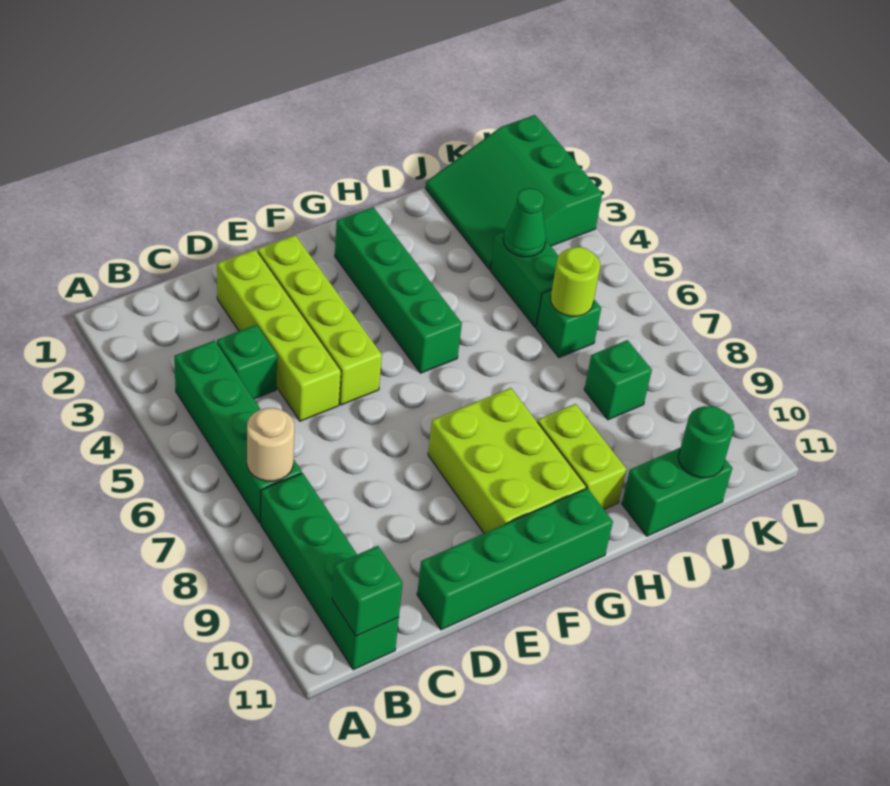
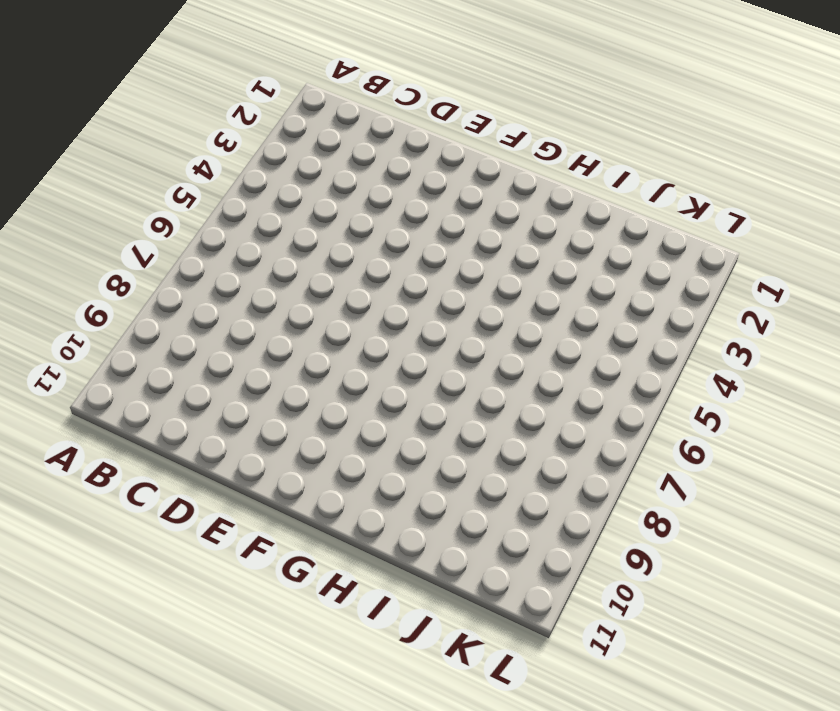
none -> green brick B4:B7 level 1
none -> green brick B8:B11 level 1
none -> green brick C4 level 1

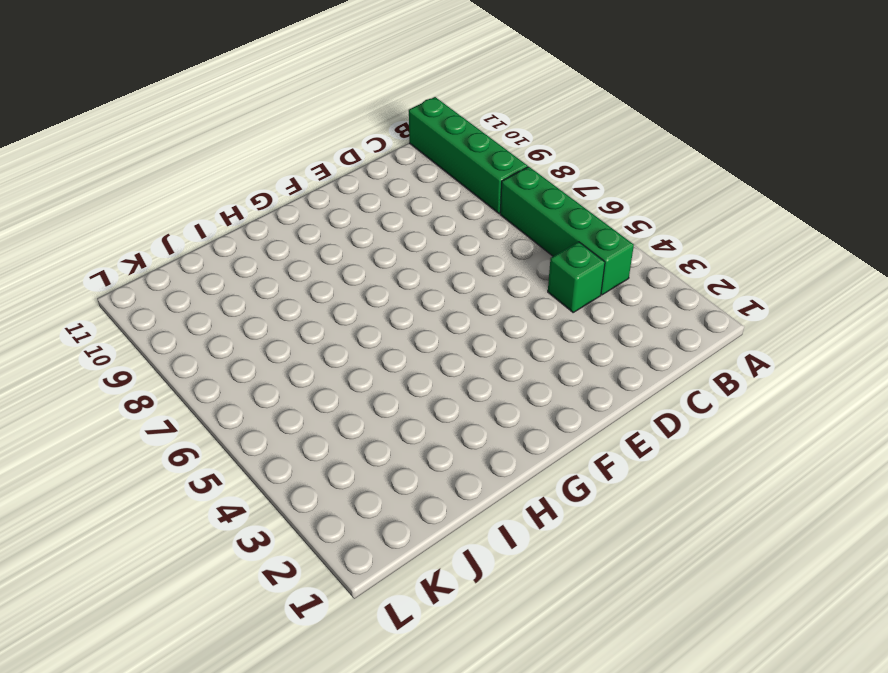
none -> lime brick D2:D5 level 1
none -> green brick D11:G11 level 1
none -> lime brick E2:E5 level 1

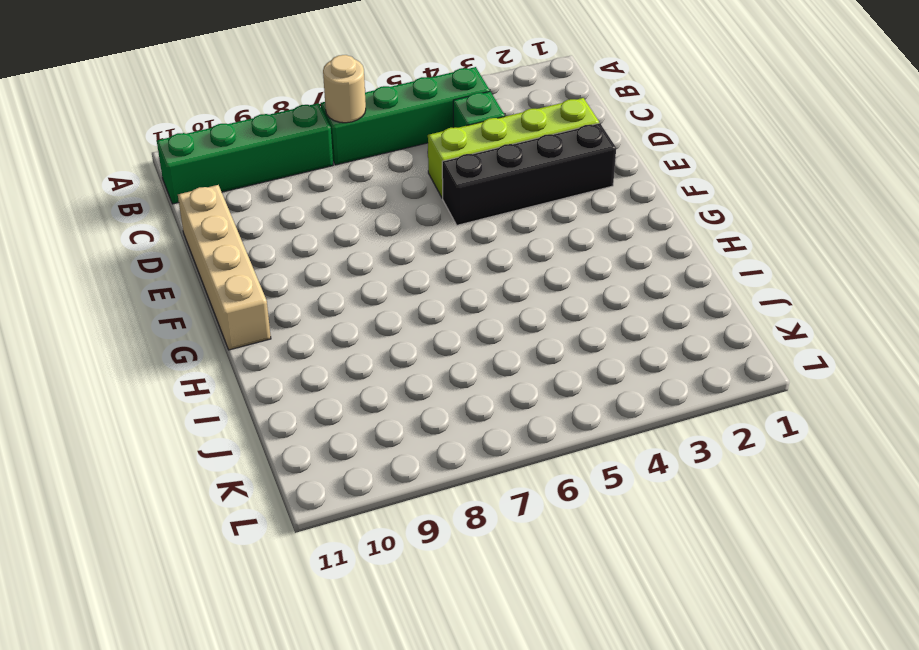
tan brick D11:G11 level 1 -> green brick D11:G11 level 1
black brick E2:E5 level 1 -> lime brick E2:E5 level 1
none -> lime brick F8:G10 level 1
none -> green brick G2:G5 level 1
none -> lime brick H9:H10 level 1

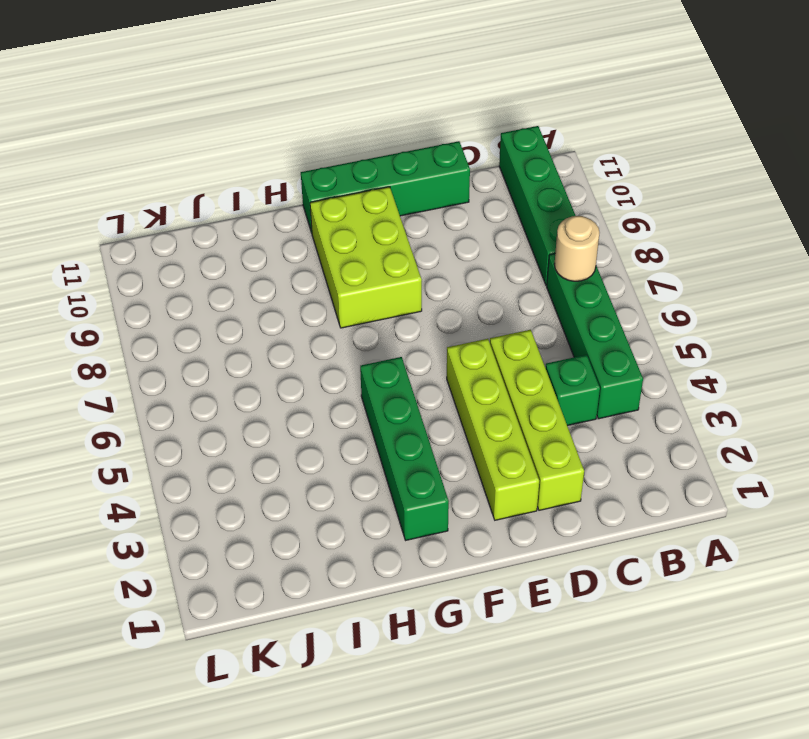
none -> lime brick H9:H10 level 1
none -> green brick I11:J11 level 1
none -> green slope J1:L3 level 1 top L

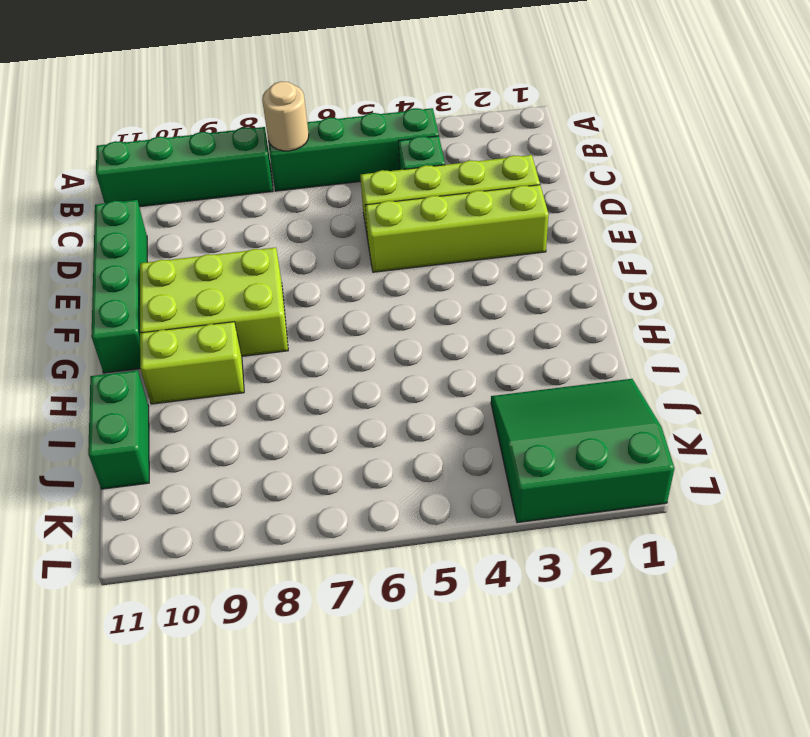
none -> green brick G2:G5 level 1
none -> green brick J4:J5 level 1
none -> green brick J6 level 1

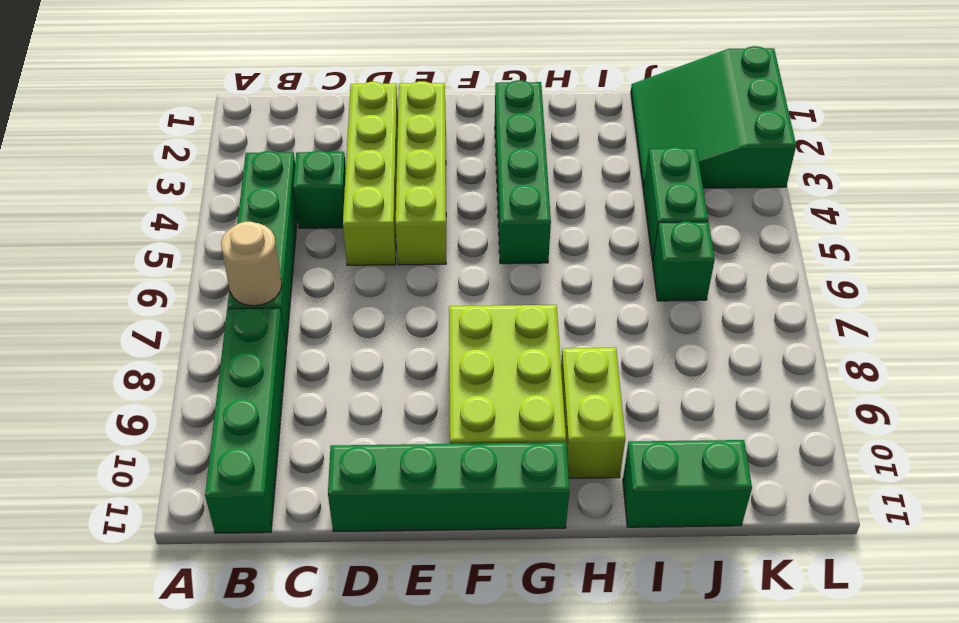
none -> green brick J8 level 1
none -> green brick B11 level 2
none -> green cone J4 level 2

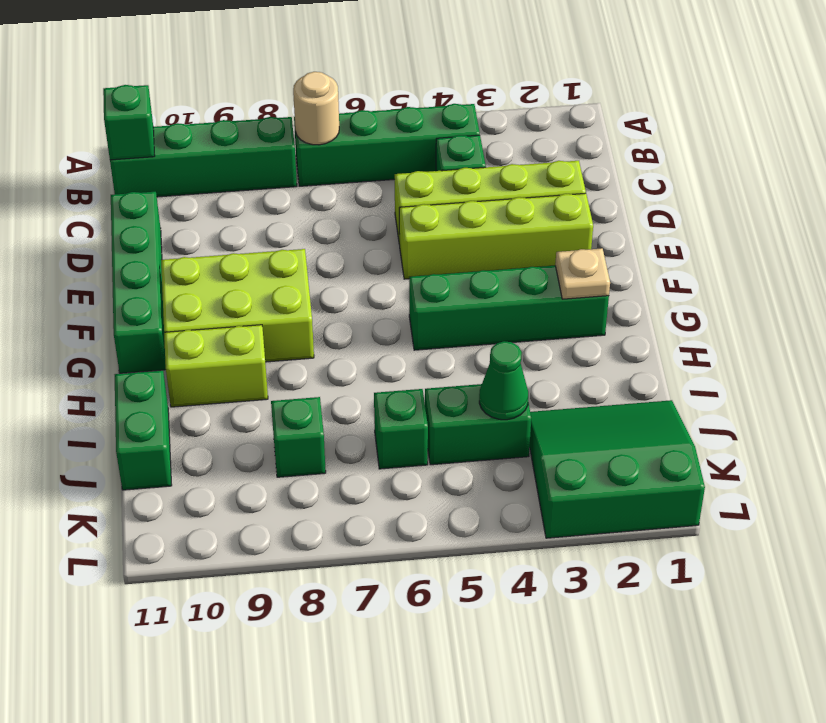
tan plate G2 level 2 -> none
none -> lime round brick J6 level 2
none -> green round brick J11 level 2

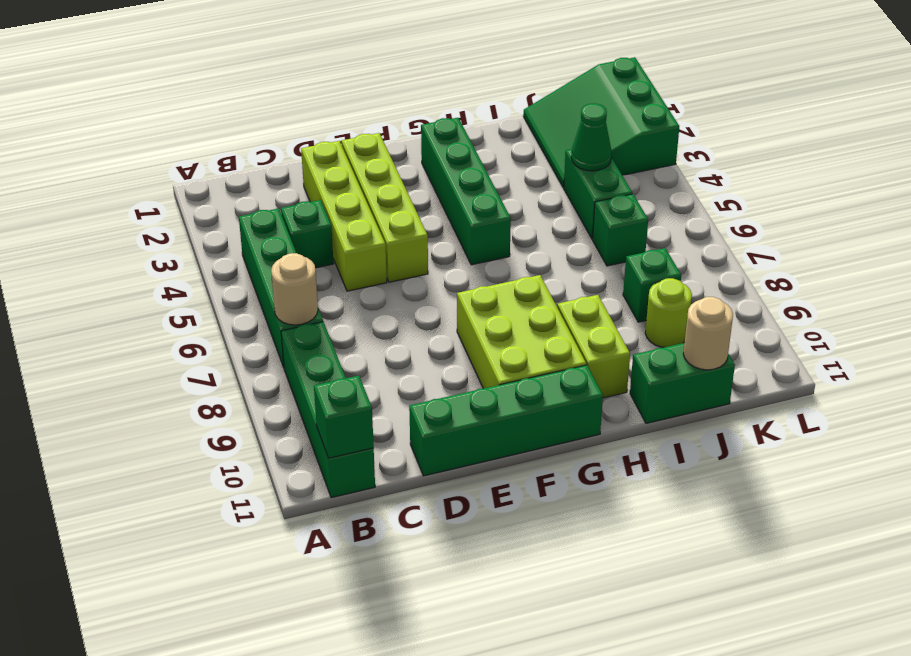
lime round brick J9 level 1 -> lime round brick J6 level 2
tan round brick J11 level 2 -> green round brick J11 level 2

